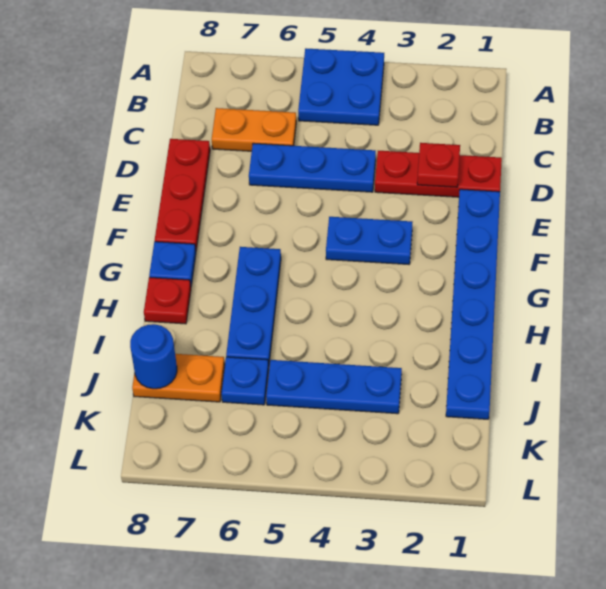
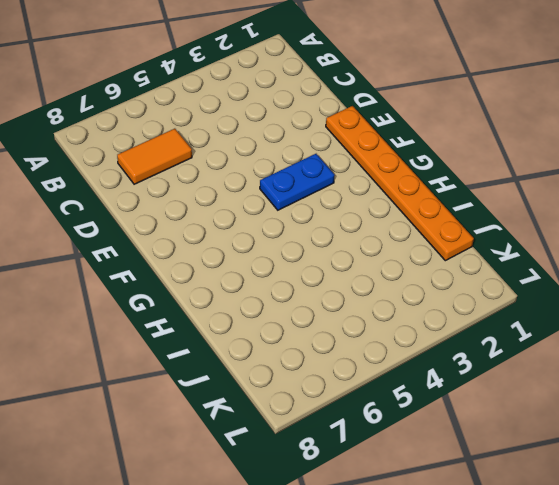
orange tile C6:C7 level 1 -> orange plate C6:C7 level 1
orange plate E1:J1 level 1 -> blue plate E1:J1 level 1
none -> blue plate A4:B5 level 1
none -> red plate D1:D3 level 1
none -> blue plate D4:D6 level 1

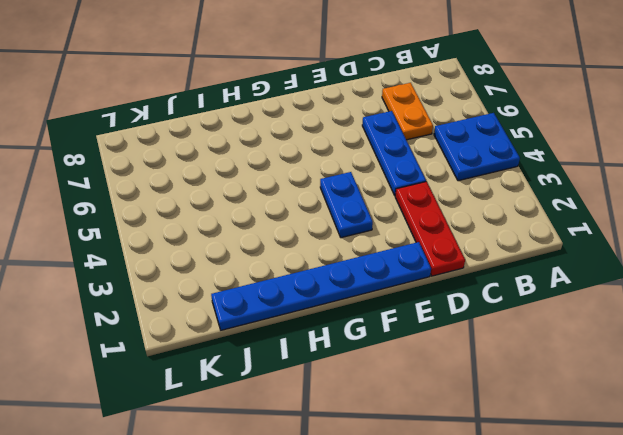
none -> red plate D8:F8 level 1
none -> blue plate G6:I6 level 1
none -> blue plate G8 level 1

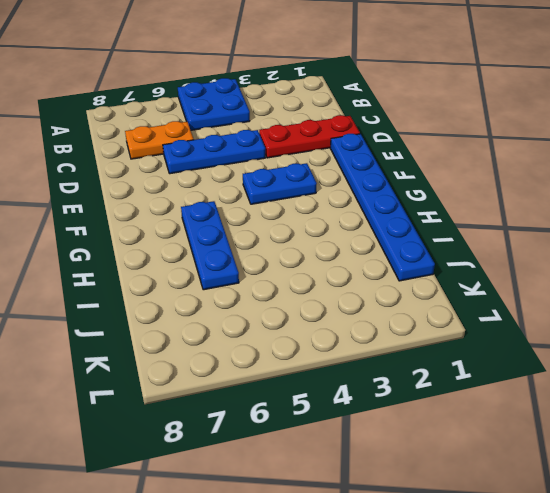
none -> red plate D8:F8 level 1
none -> blue plate G8 level 1
none -> red plate H8 level 1

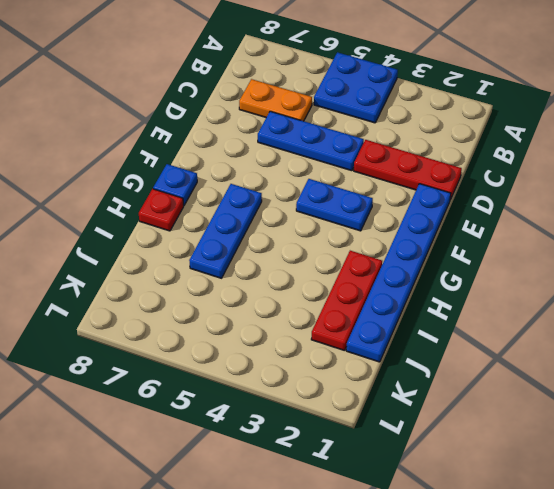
red plate H2:J2 level 1 -> red plate D8:F8 level 1
none -> blue plate J3:J5 level 1
none -> blue plate J6 level 1
none -> orange plate J7:J8 level 1

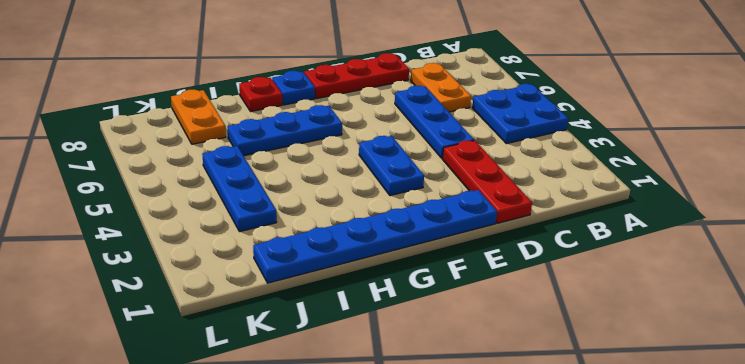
none -> blue plate J6 level 1
none -> red plate D2 level 2
none -> blue round brick J8 level 2

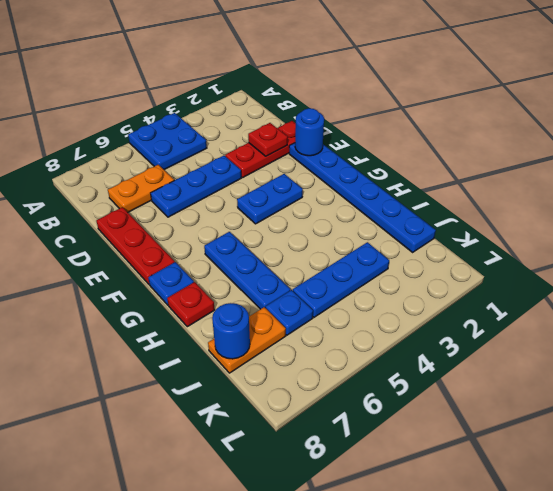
blue round brick E1 level 2 -> none

